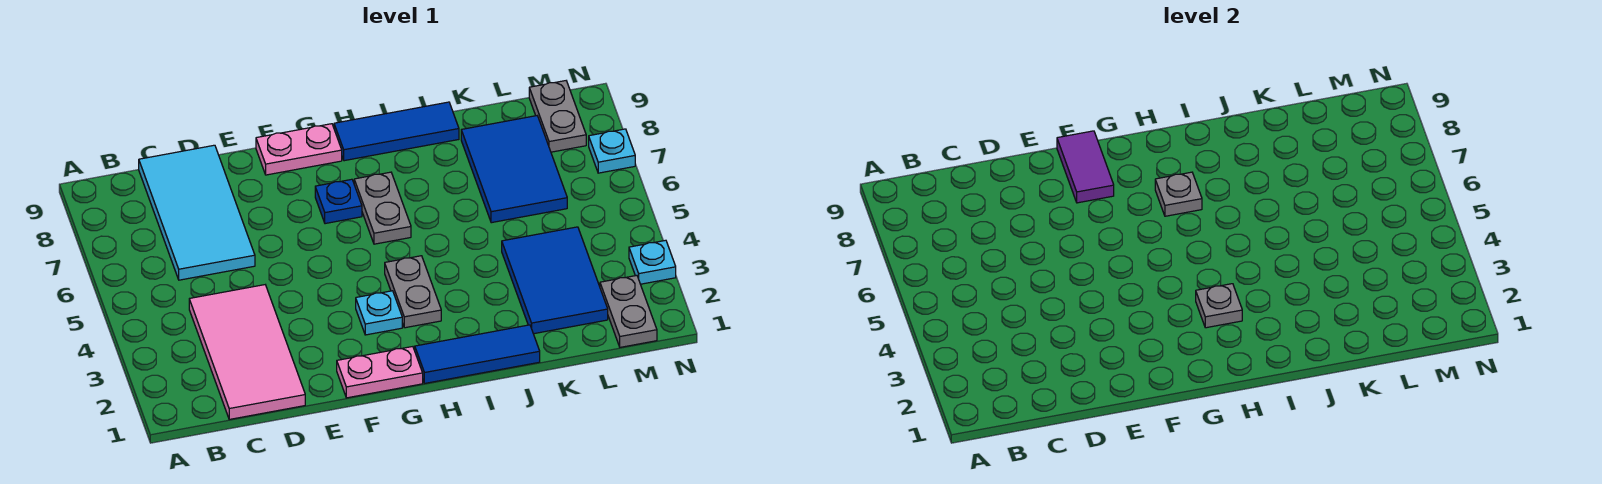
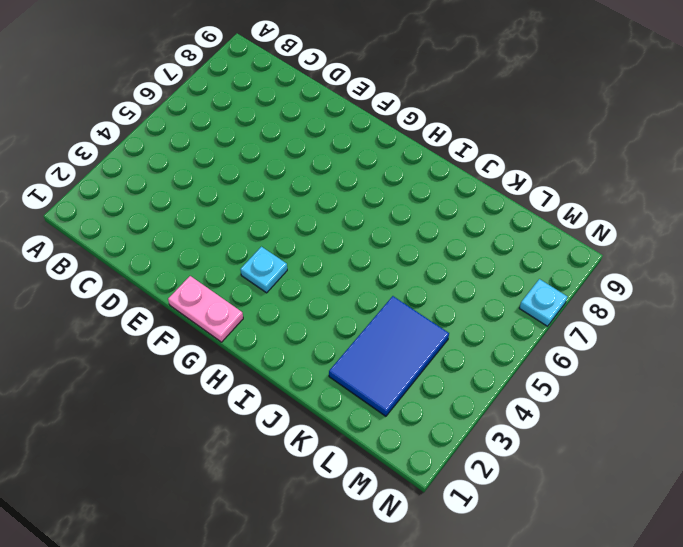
none -> pink tile C1:D4 level 1
none -> cyan tile C6:D9 level 1
none -> pink plate F9:G9 level 1

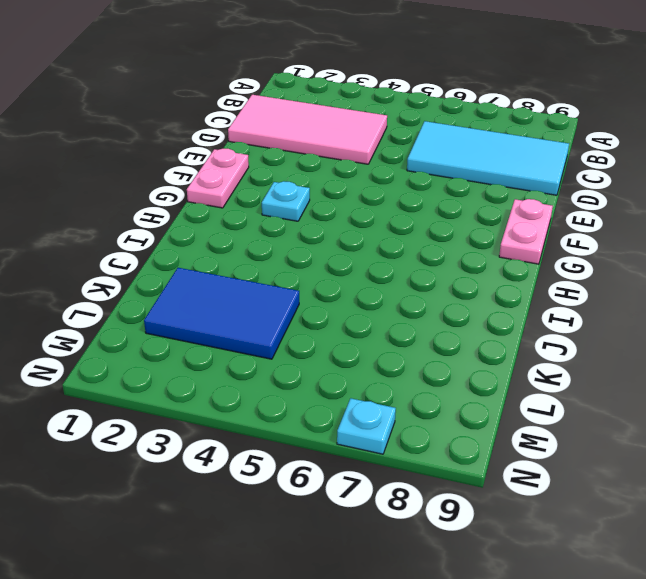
none -> blue plate G7 level 1
none -> blue tile H1:J1 level 1
none -> grey plate H3:H4 level 1

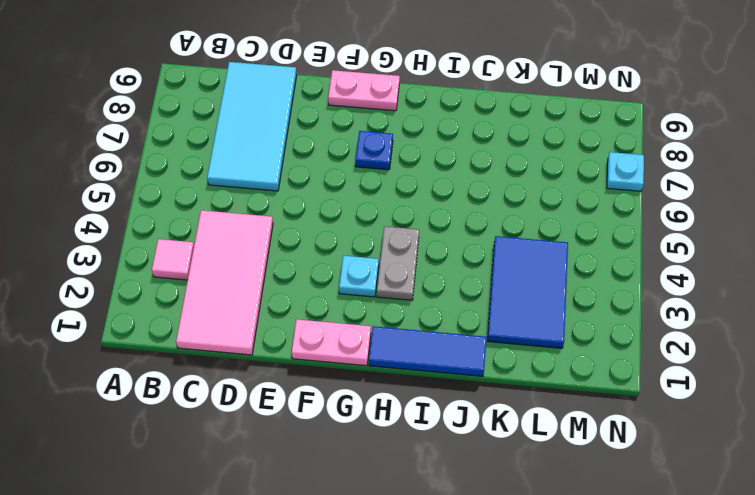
pink tile B3 level 1 -> none
none -> grey plate H6:H7 level 1
none -> blue tile H9:J9 level 1
none -> blue tile K6:L8 level 1

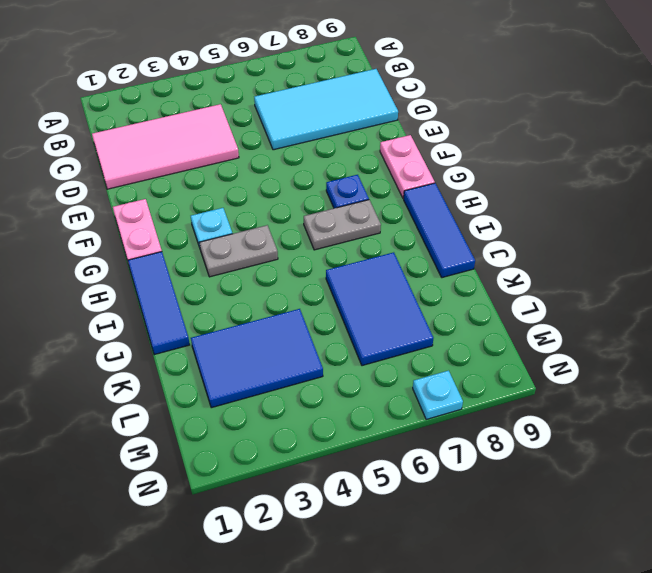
blue tile J6:L7 level 1 -> blue tile K6:L8 level 1
none -> grey plate M1:M2 level 1
none -> grey plate M8:M9 level 1
none -> cyan plate N3 level 1

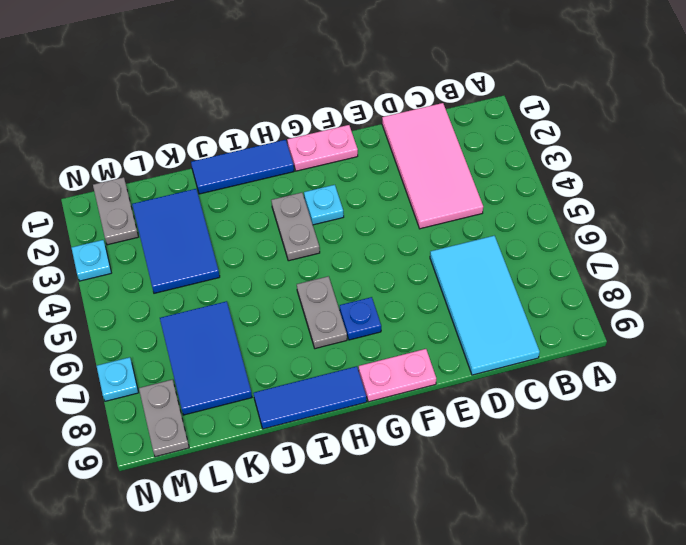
none -> purple tile F8:F9 level 2
none -> grey plate H3 level 2
none -> grey plate H7 level 2

